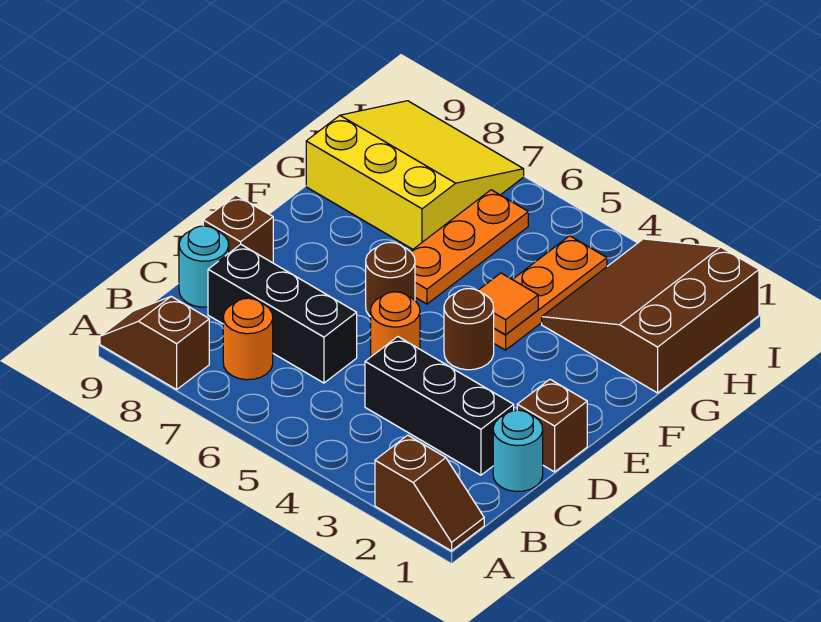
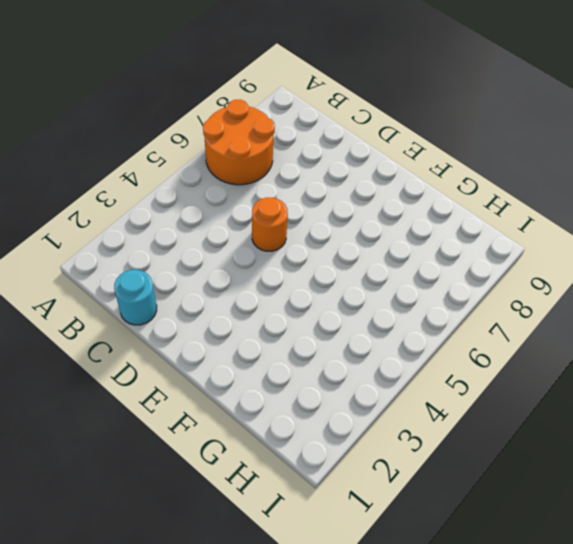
orange round brick A6:B7 level 1 -> orange round brick B7 level 1
none -> brown slope A1:A2 level 1 top 2
none -> brown slope A8:A9 level 1 top 8
none -> black brick C2:C4 level 1

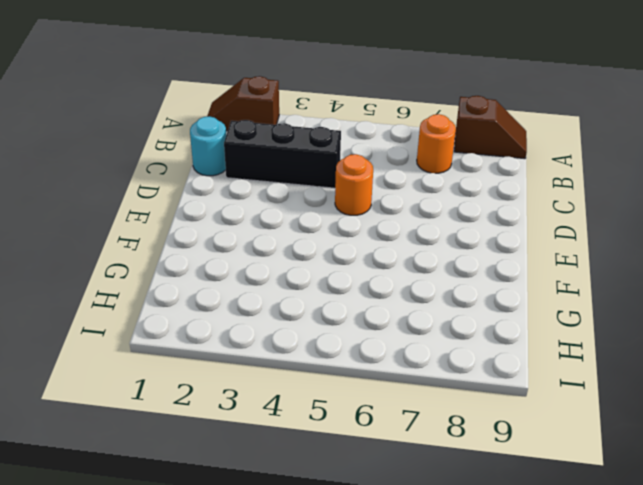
none -> black brick C6:C8 level 1
none -> cyan round brick C9 level 1
none -> brown brick D1 level 1

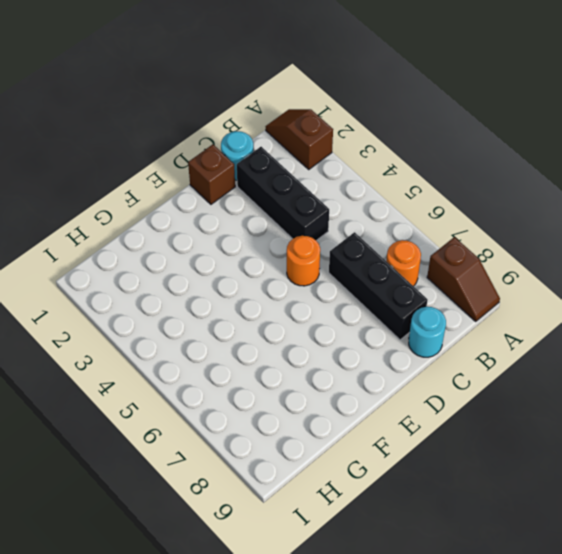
none -> brown brick D9 level 1
none -> brown round brick E4 level 1
none -> brown round brick E6 level 1

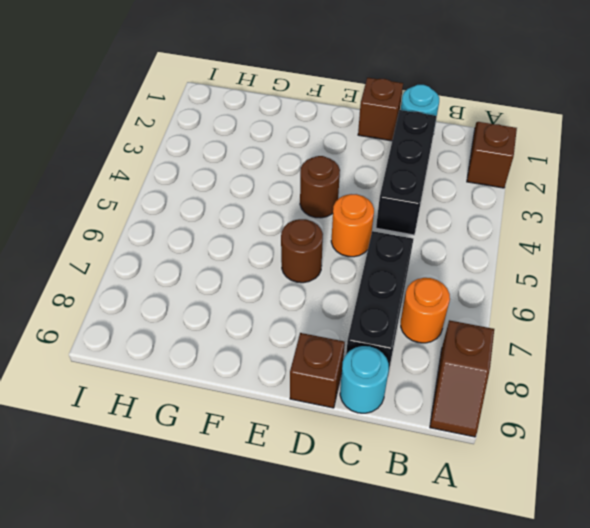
none -> orange plate F4:H4 level 1
none -> orange plate F6:H6 level 1
none -> brown slope G1:I3 level 1 top 1

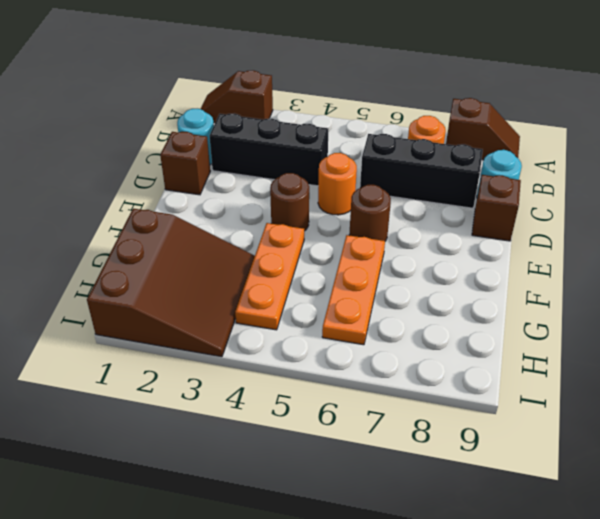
none -> yellow slope G7:I9 level 1 top G
none -> orange tile F4 level 2

